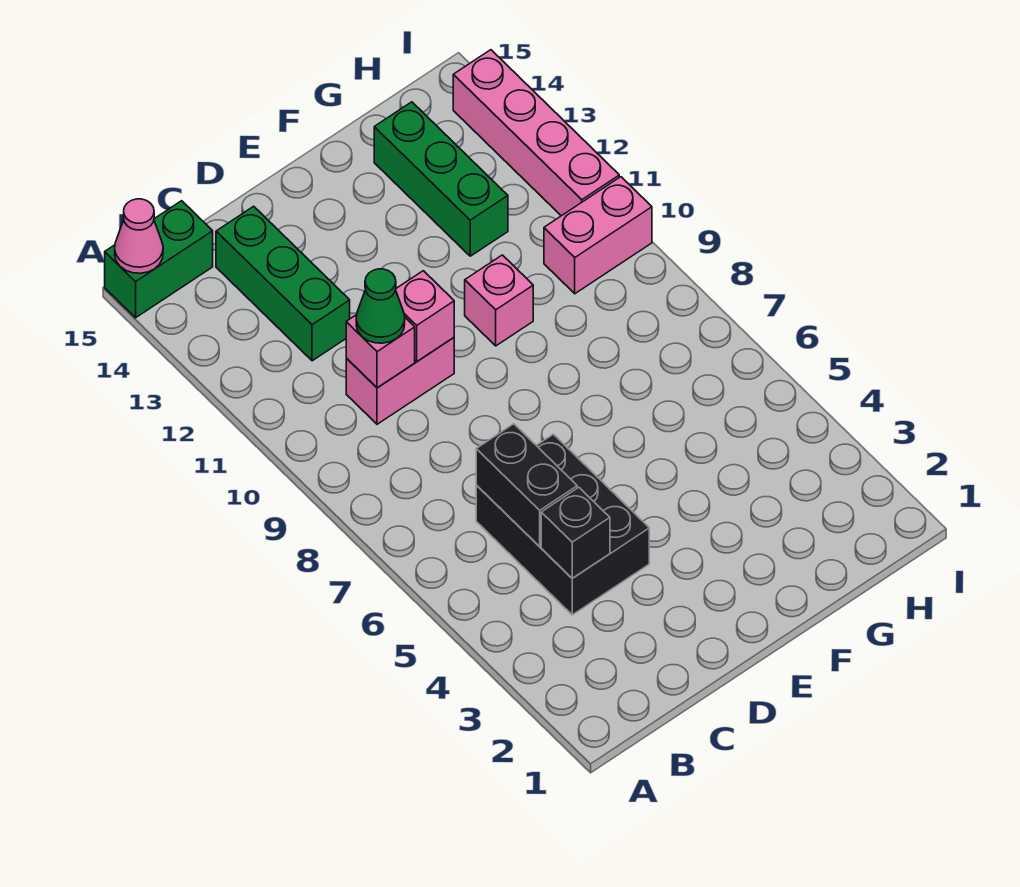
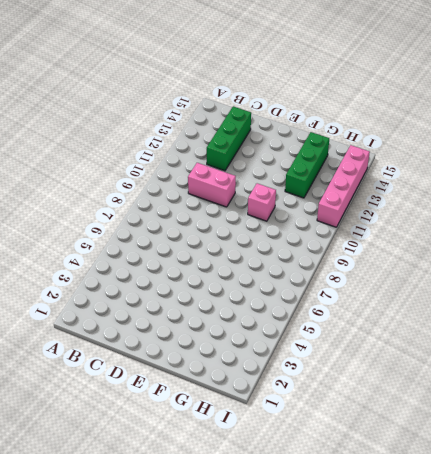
none -> green brick A15:B15 level 1
none -> black brick C4:D6 level 1
none -> pink brick H10:I10 level 1

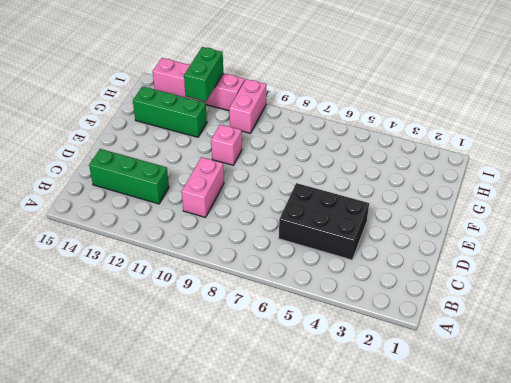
green brick H12:I12 level 2 -> green brick A15:B15 level 1
none -> pink cone A15 level 2
none -> black brick C4 level 2
none -> black brick C5:C6 level 2

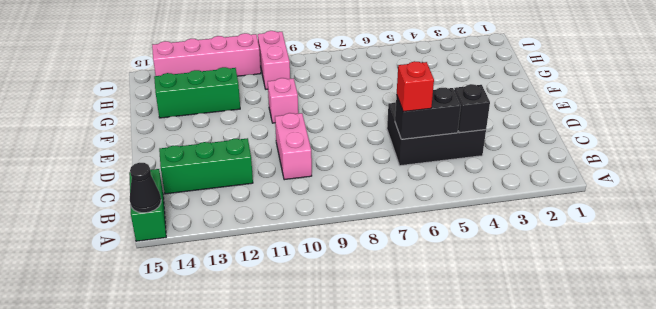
black cone A15 level 2 -> pink cone A15 level 2
red brick C6 level 3 -> none
none -> pink brick C10 level 2
none -> pink brick D10 level 2
none -> green cone C10 level 3

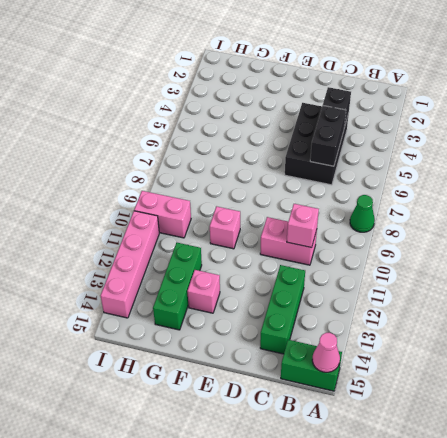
green cone A8 level 1 -> green cone C10 level 3
pink brick F13 level 1 -> pink brick D10 level 2

